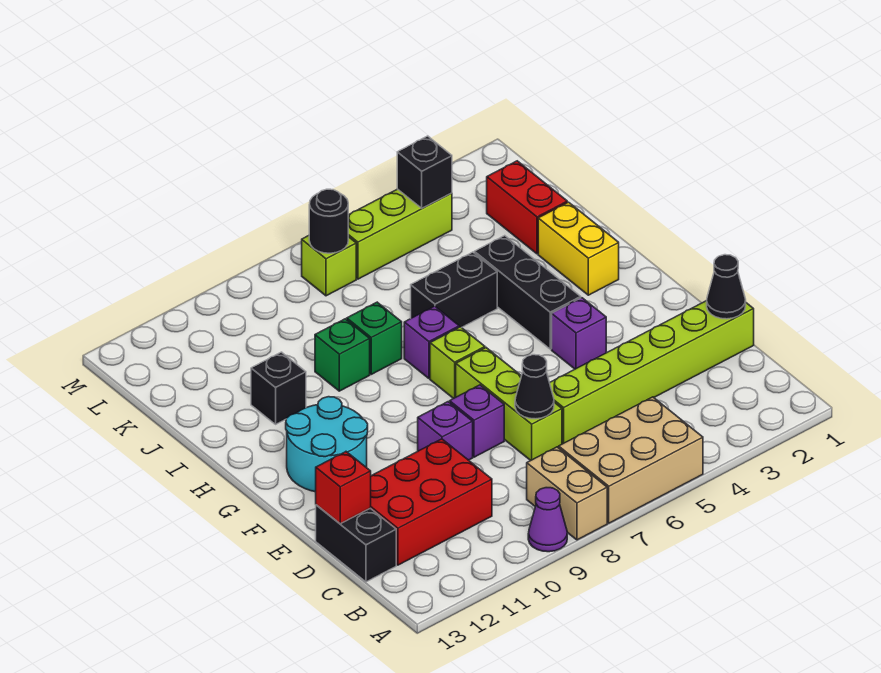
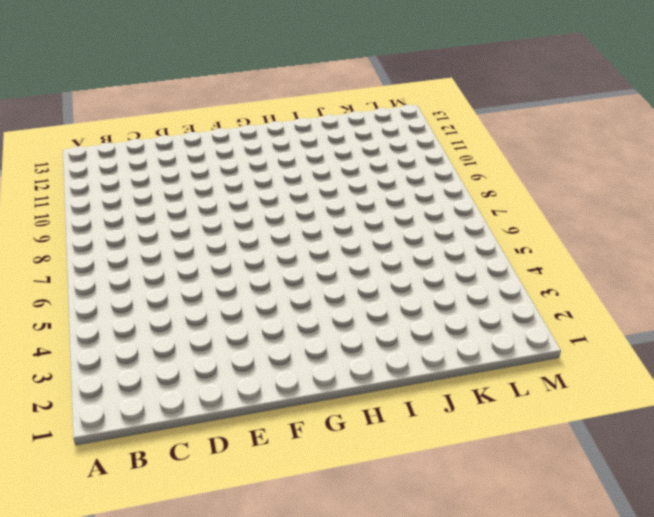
none -> tan brick A5:B7 level 1
none -> tan brick A8:B8 level 1
none -> purple cone A9 level 1

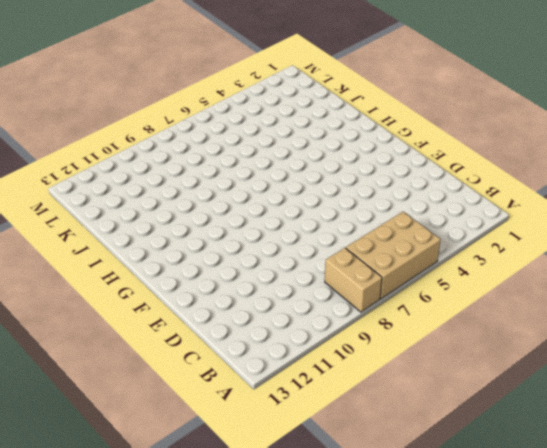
none -> purple cone A9 level 1
none -> red brick C10:D12 level 1
none -> black brick C13:D13 level 1

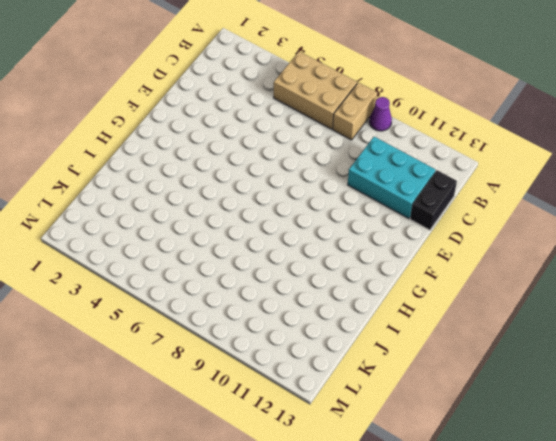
cyan brick C10:D12 level 1 -> red brick C10:D12 level 1
none -> lime brick D1:D6 level 1
none -> lime brick D7:F7 level 1
none -> purple brick E8 level 1

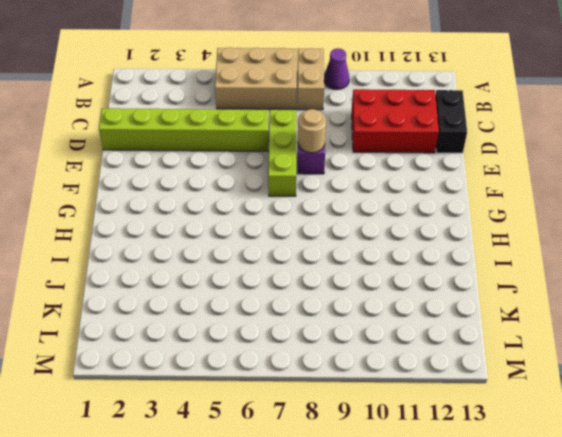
tan round brick E8 level 2 -> none
none -> purple brick E9 level 1
none -> purple brick F4 level 1
none -> cyan round brick F11:G12 level 1

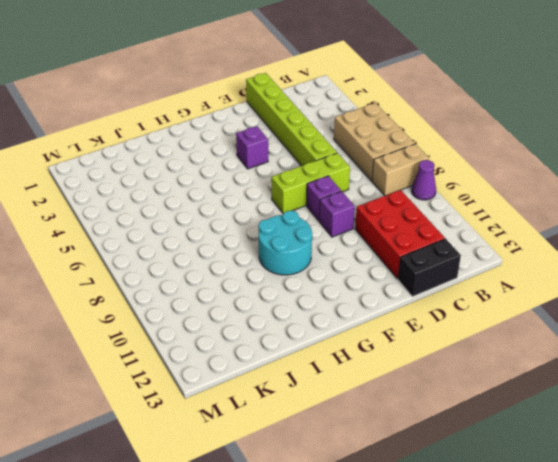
cyan round brick G9:H10 level 1 -> cyan round brick F11:G12 level 1
none -> black brick G4:I4 level 1
none -> lime brick G7 level 1
none -> yellow brick H2:I2 level 1

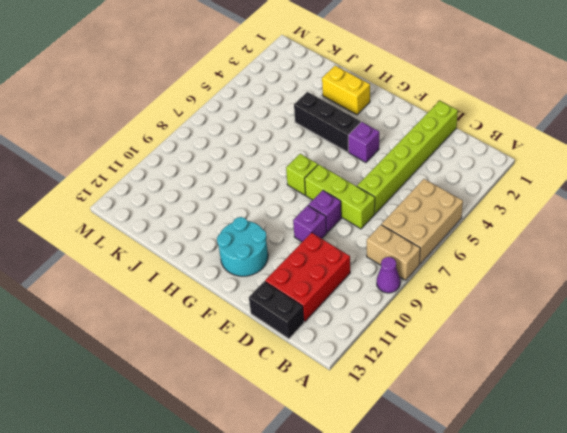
none -> purple brick H7 level 1
none -> black brick I5:I6 level 1
none -> green brick I8 level 1

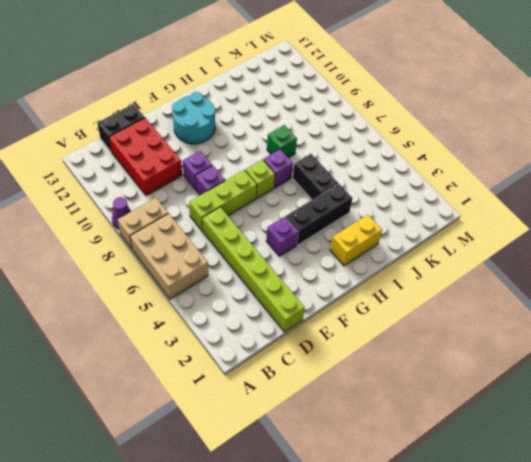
none -> green brick I9 level 1
none -> black brick I11 level 1
none -> red brick J2:K2 level 1

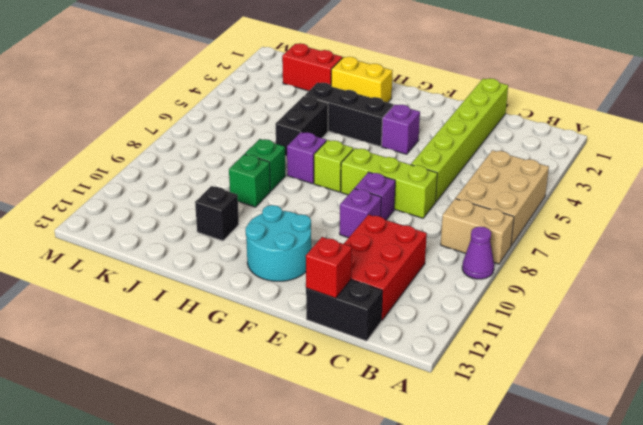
none -> lime brick L4:L6 level 1
none -> lime brick L7 level 1
none -> black cone D1 level 2

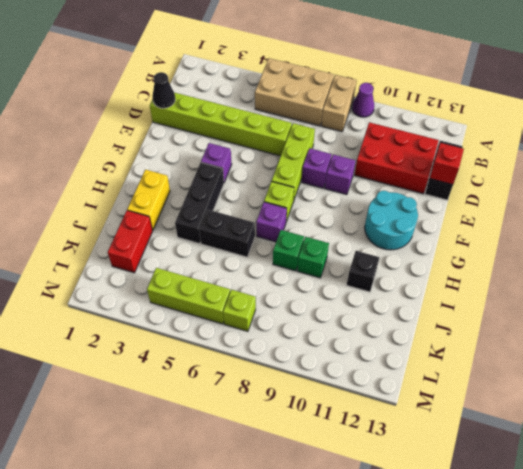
none -> black cone D7 level 2
none -> black brick L4 level 2
none -> black round brick L7 level 2

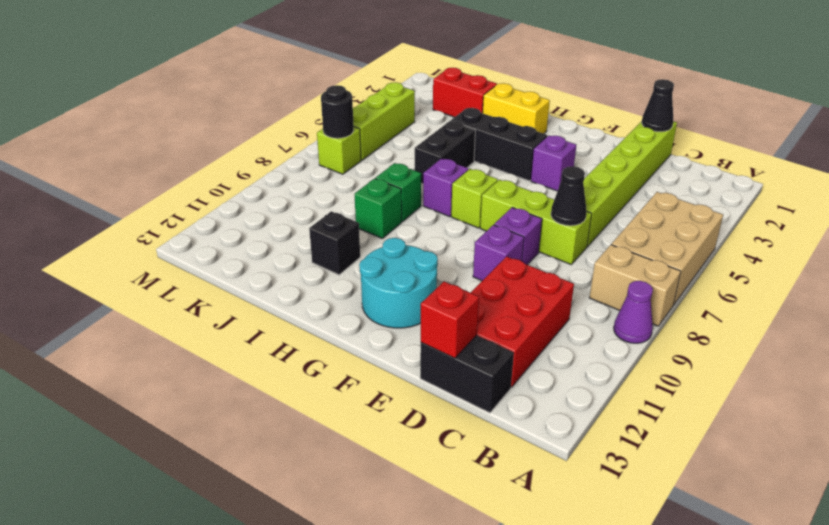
none -> black brick L4 level 2

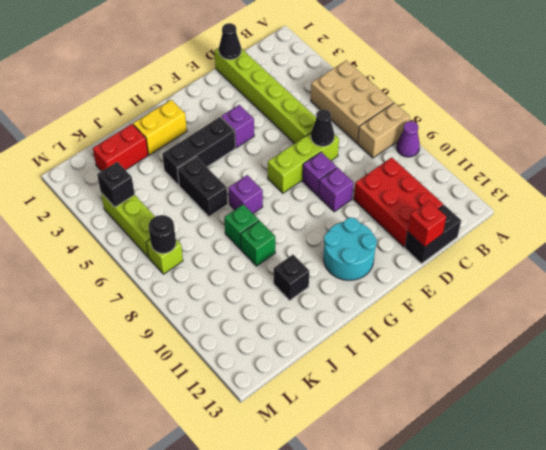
none -> lime brick G7 level 1

